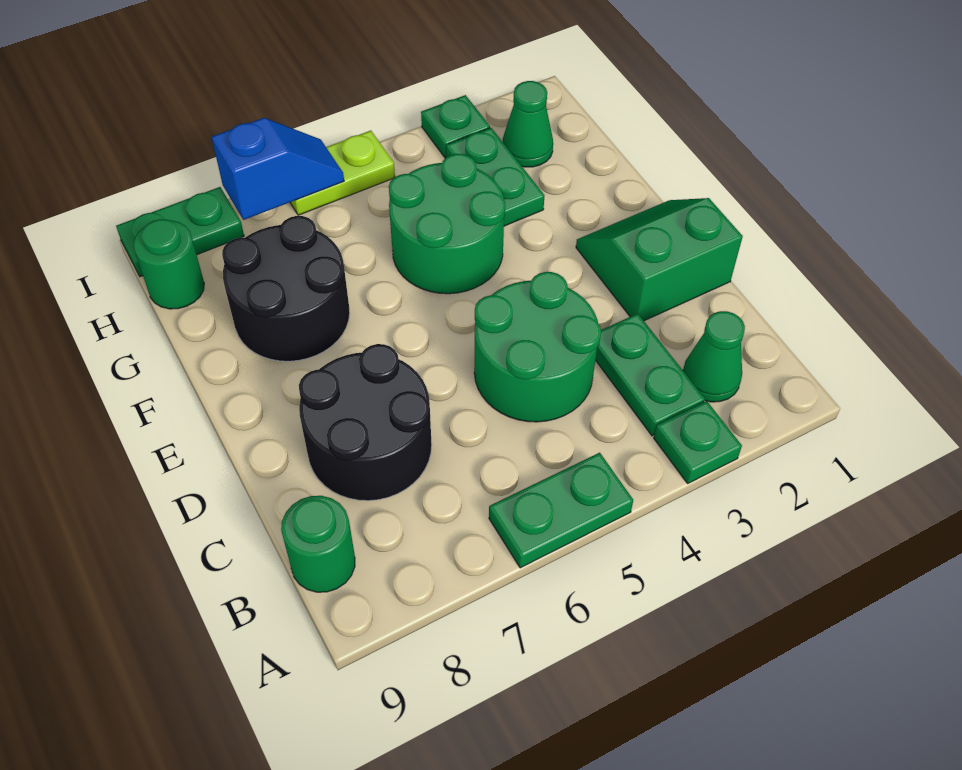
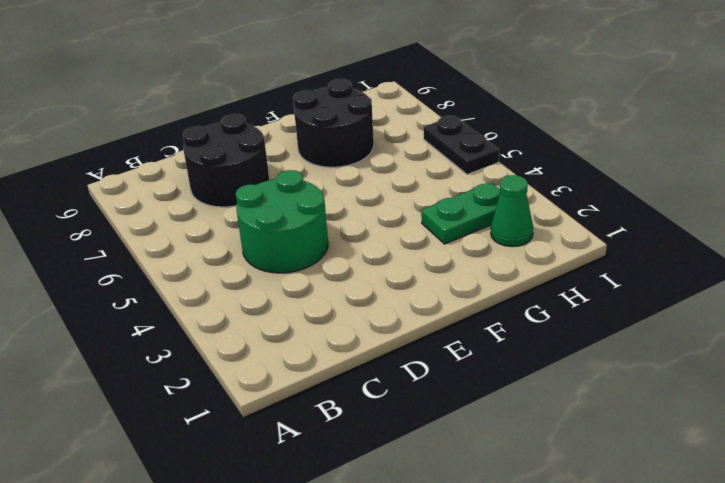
black plate I5:I6 level 1 -> lime plate I5:I6 level 1
none -> green plate A3 level 1
none -> green plate A5:A6 level 1
none -> green cone B2 level 1

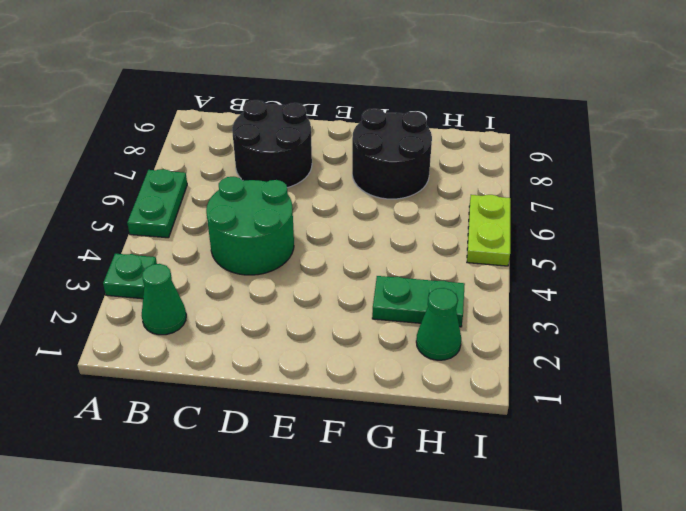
none -> green plate B3:C3 level 1
none -> green round brick B9 level 1
none -> green slope D1:E2 level 1 top D

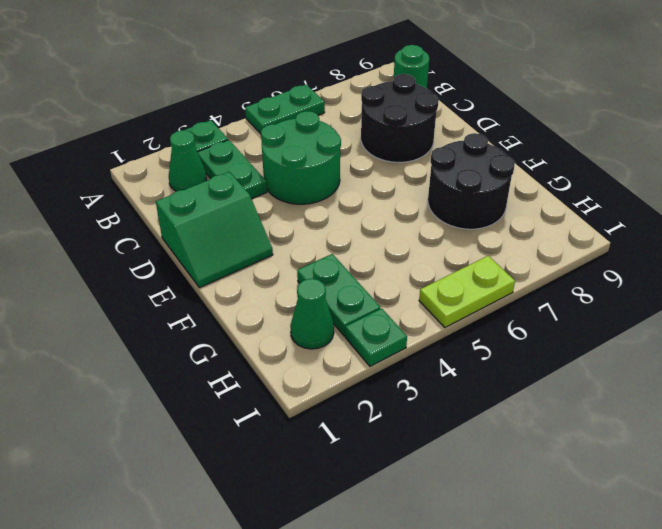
none -> green round brick F4:G5 level 1
none -> green round brick H9 level 1
none -> green plate I8:I9 level 1

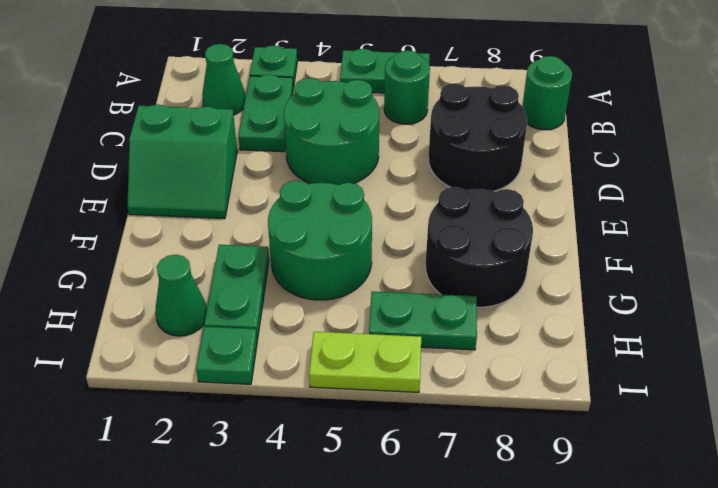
green round brick B6 level 1 -> green round brick H9 level 1
green plate H6:H7 level 1 -> green plate I8:I9 level 1
none -> blue slope I6:I7 level 2 top 7

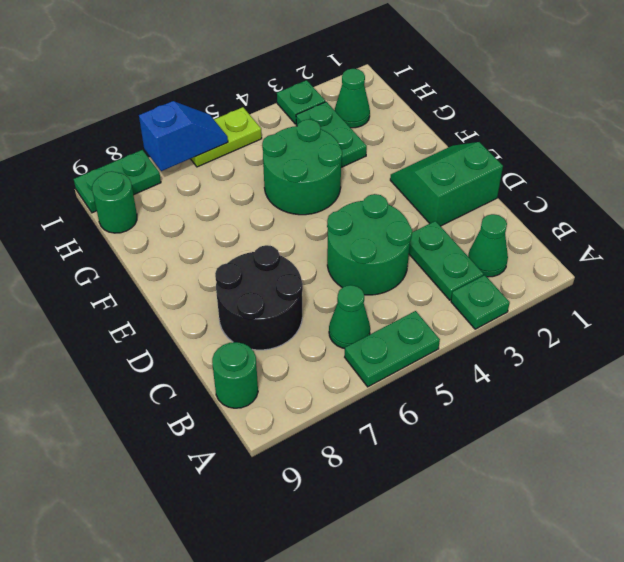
green cone B6 level 1 -> none
none -> black round brick F7:G8 level 1

